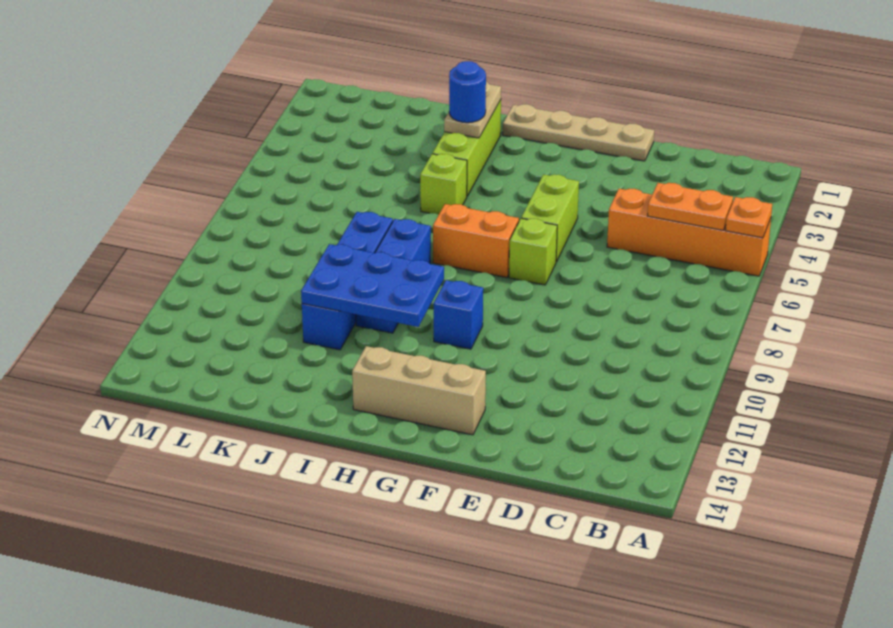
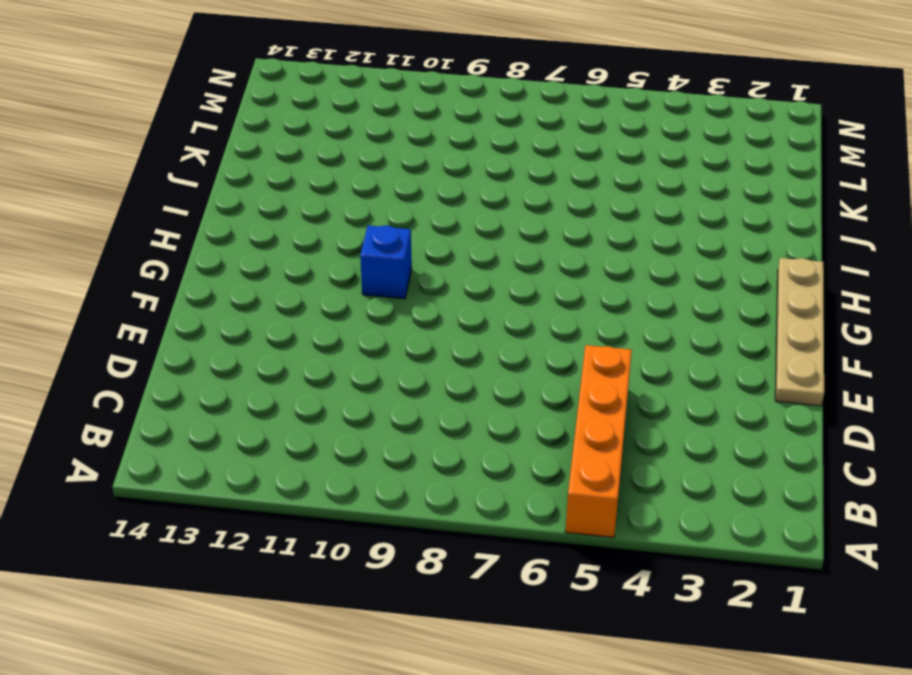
none -> lime brick F5:F6 level 1
none -> lime brick F7 level 1
none -> tan brick F13:H13 level 1

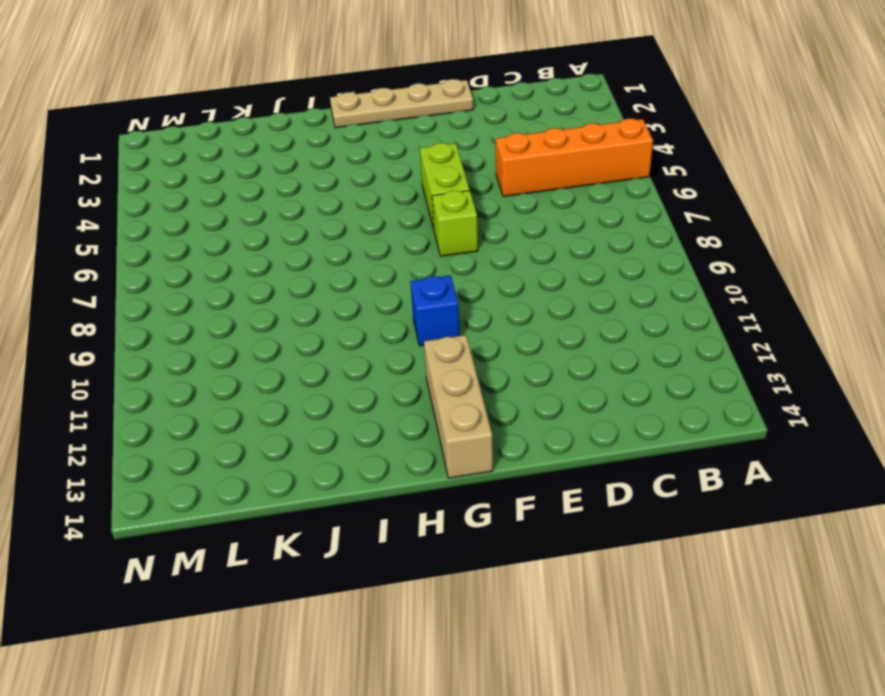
tan brick G12:G14 level 1 -> tan brick F13:H13 level 1
none -> orange brick G7:H7 level 1
none -> lime brick I2:I4 level 1
none -> lime brick I5 level 1

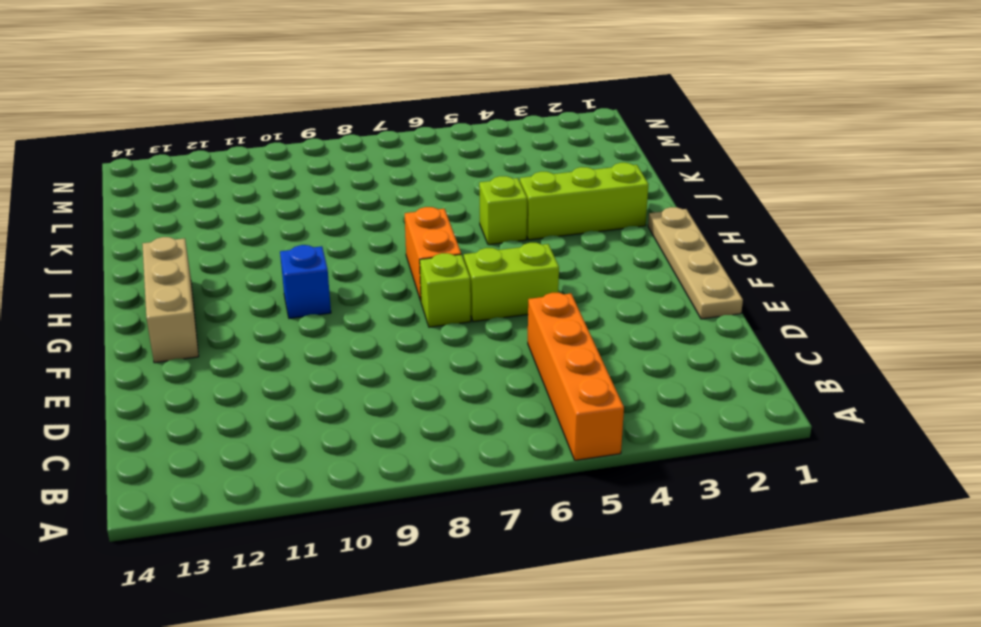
none -> blue brick I8:I10 level 1
none -> blue brick J8:J11 level 1
none -> orange plate A5 level 2

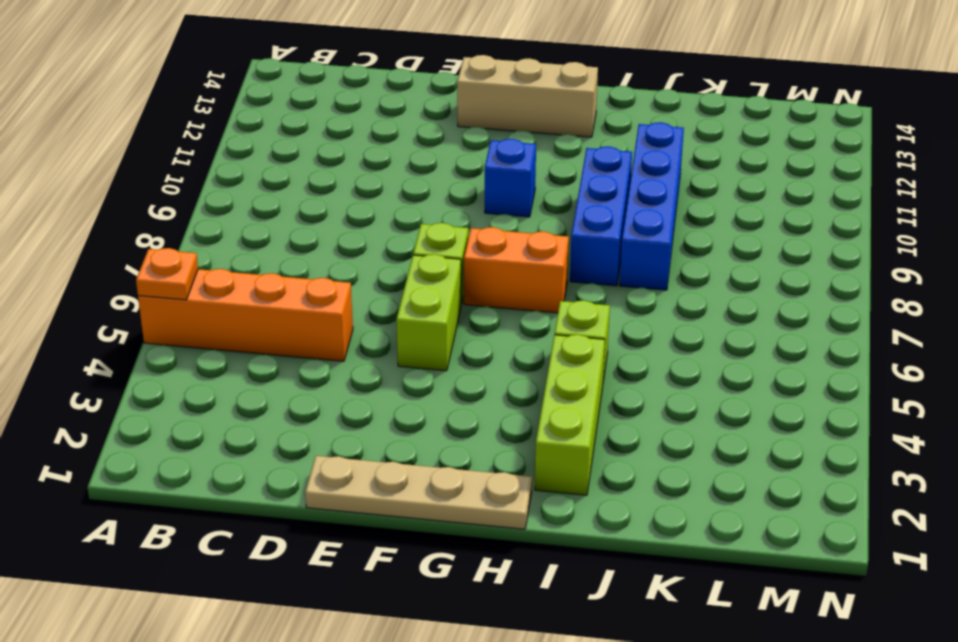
none -> orange plate B5:C5 level 2
none -> blue plate H10:J11 level 2
none -> tan plate I2:I3 level 2

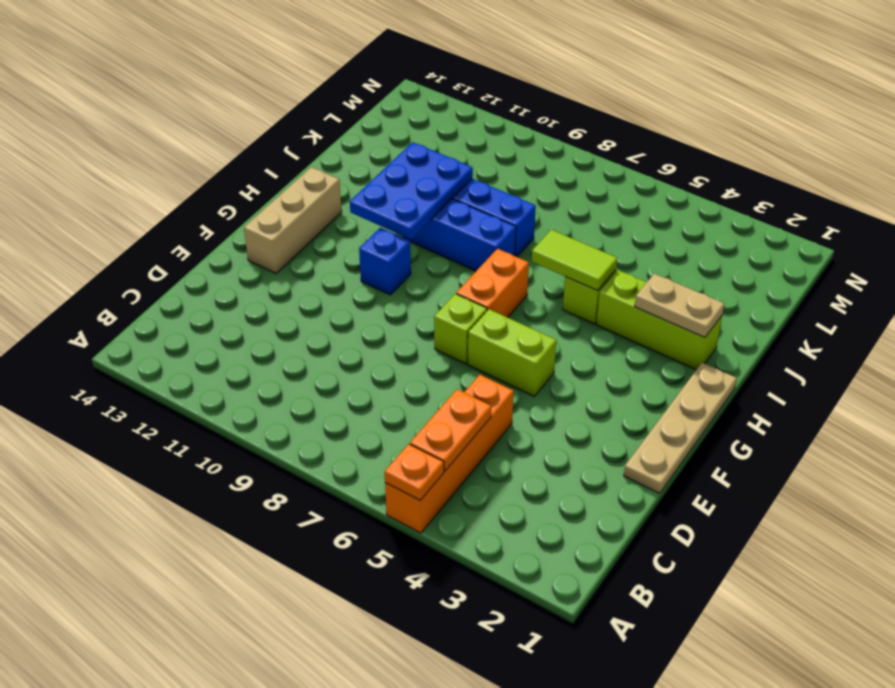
lime tile I5:I6 level 2 -> none
none -> blue round brick I3 level 3

